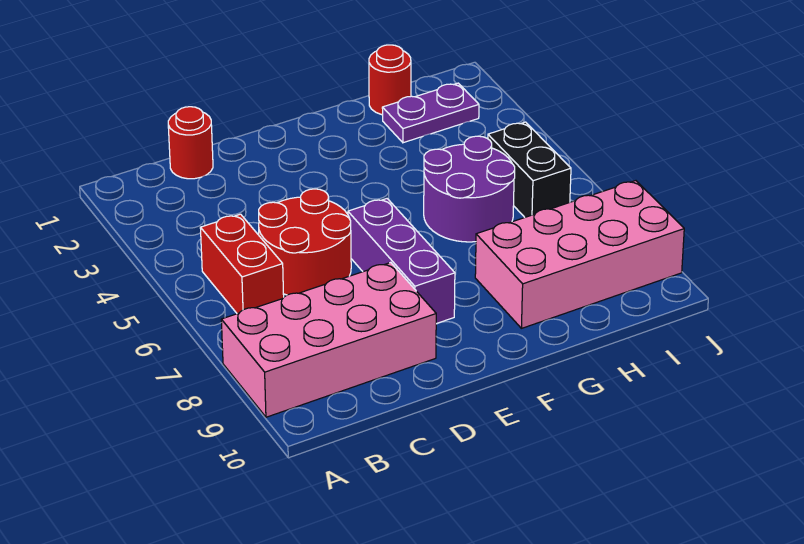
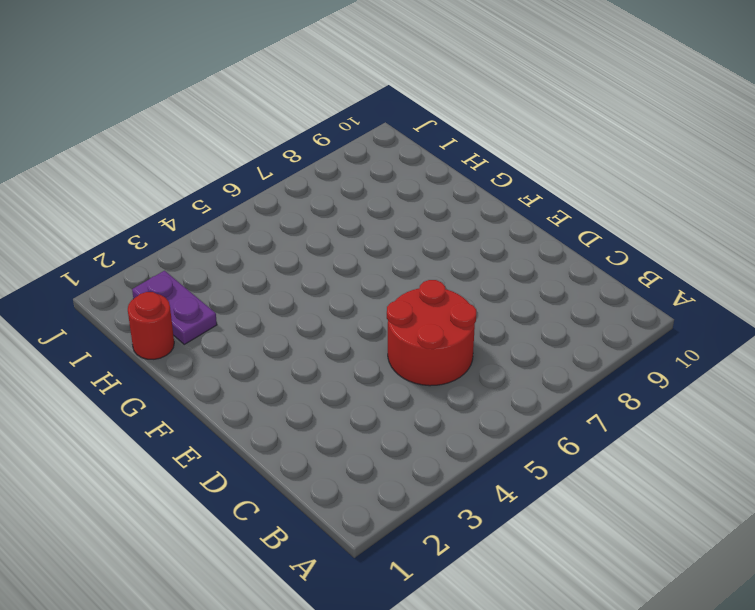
none -> pink brick A8:D9 level 1
none -> red brick B5:B6 level 1

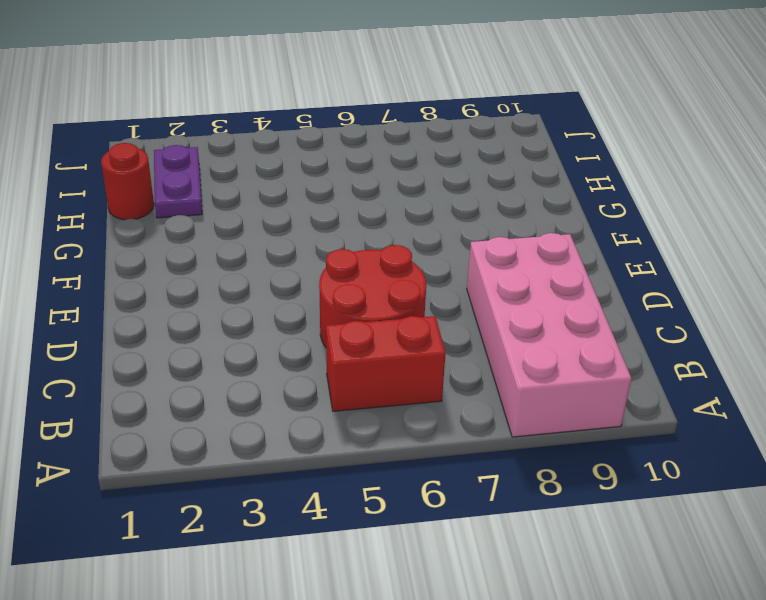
none -> red round brick C1 level 1
none -> purple brick E6:E8 level 1

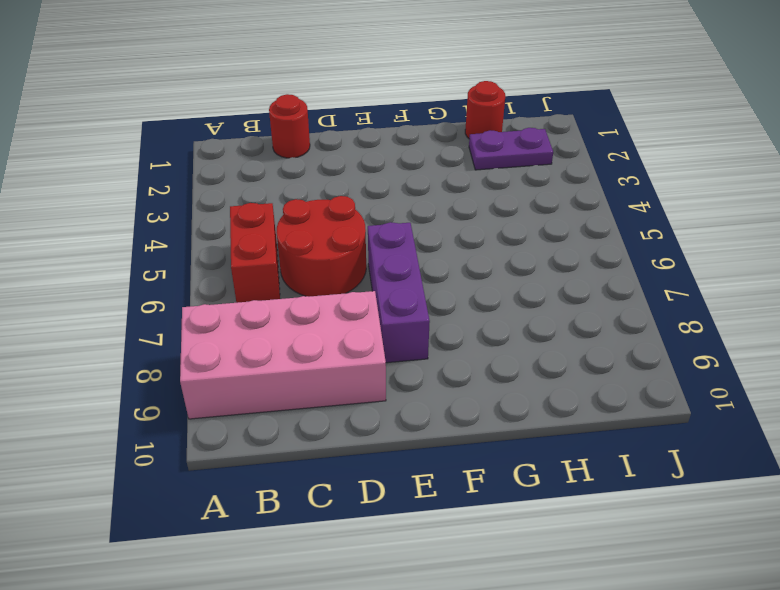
none -> purple round brick G5:H6 level 1
none -> pink brick G8:J9 level 1

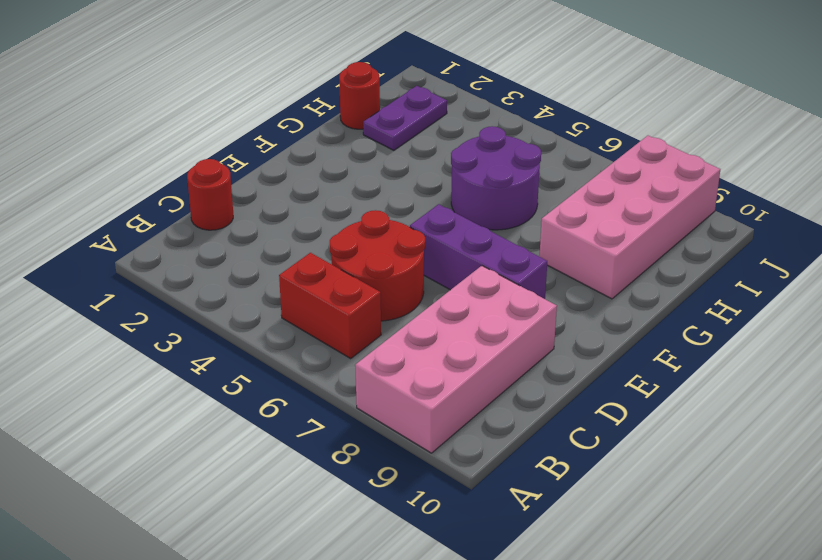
none -> black brick I5:I6 level 1

